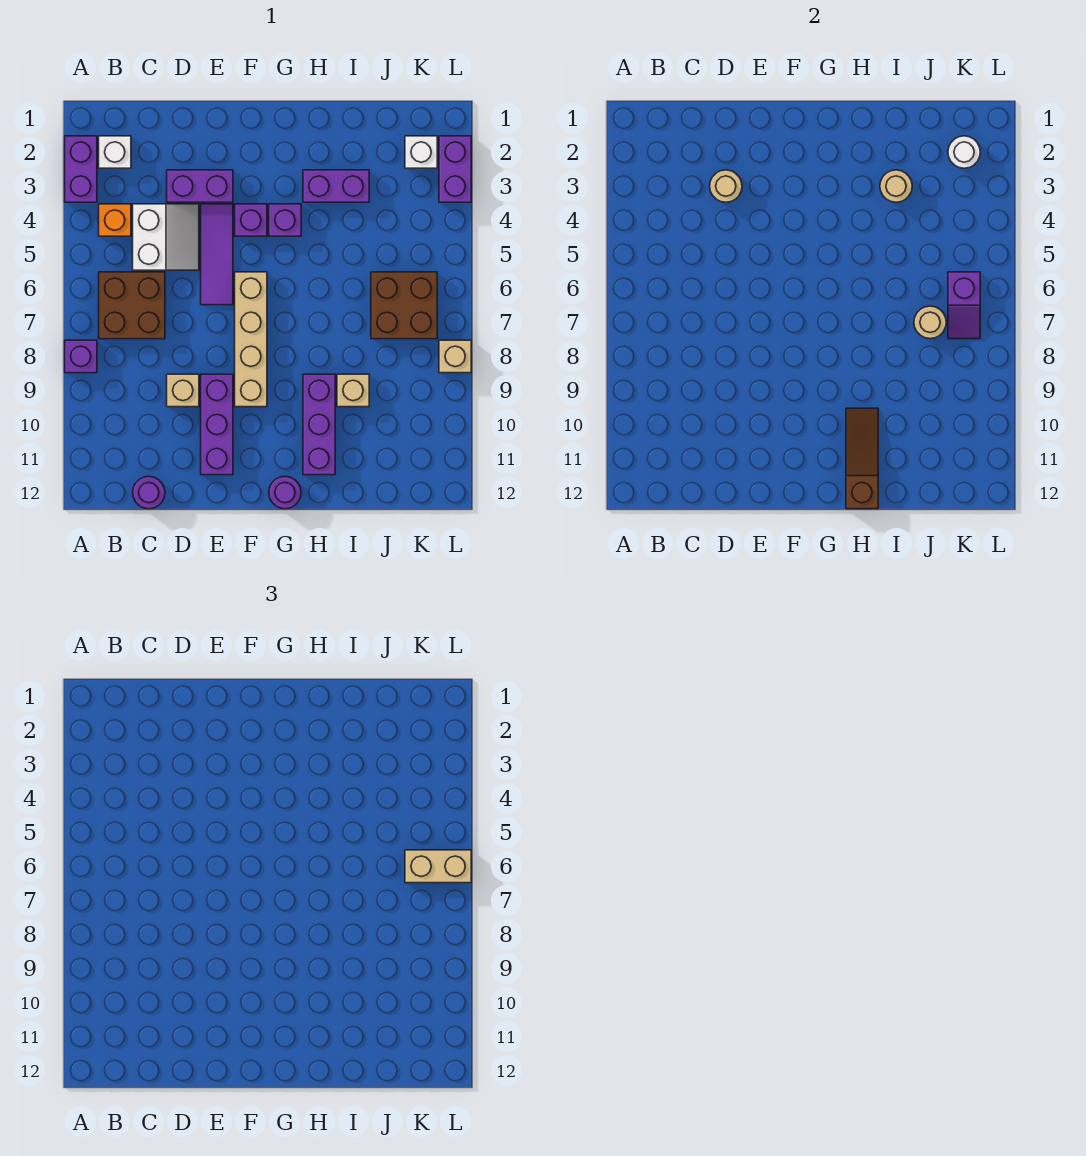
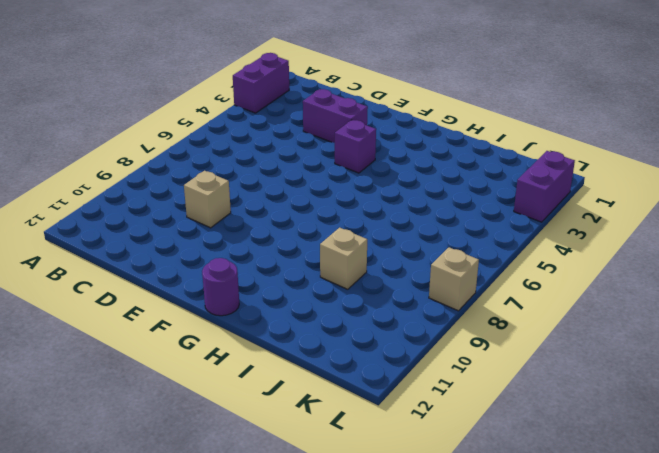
none -> purple brick A8 level 1
none -> white brick B2 level 1
none -> orange brick B4 level 1

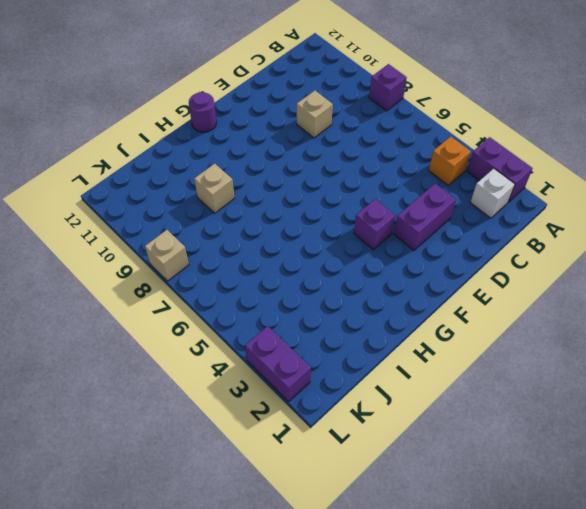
none -> brown brick B6:C7 level 1
none -> white slope C4:D5 level 1 top C
none -> purple round brick C12 level 1

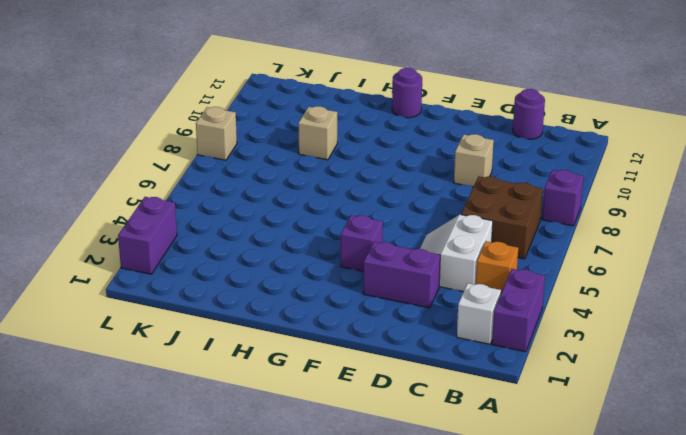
none -> purple tile E4:E6 level 1
none -> purple brick E9:E11 level 1
none -> tan brick F6:F9 level 1

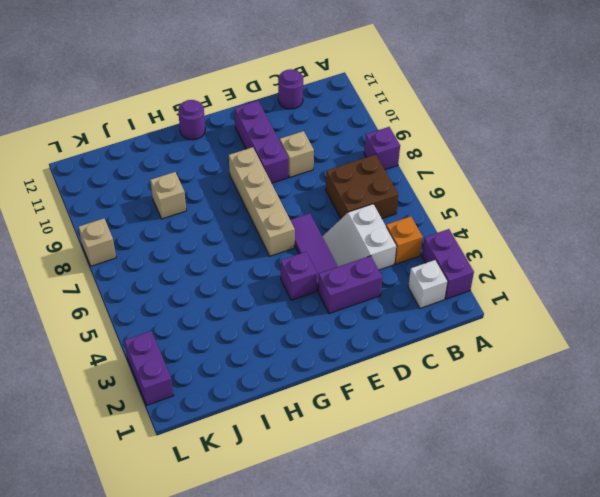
none -> purple brick G4 level 1
none -> purple brick H3:I3 level 1
none -> purple brick H9:H11 level 1

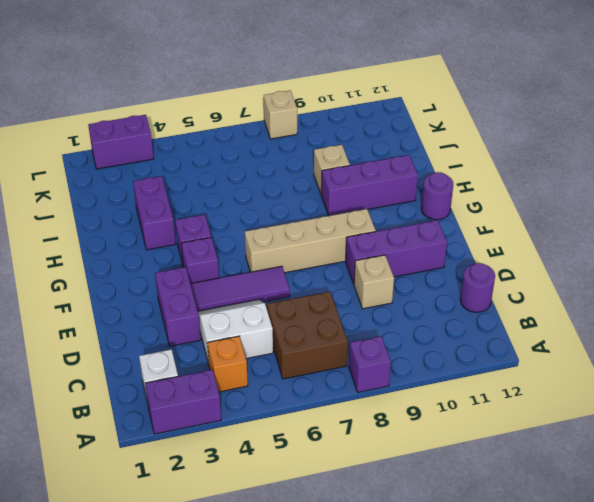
none -> brown brick J6:K7 level 1
none -> white brick K2 level 1
none -> tan round brick D3 level 2

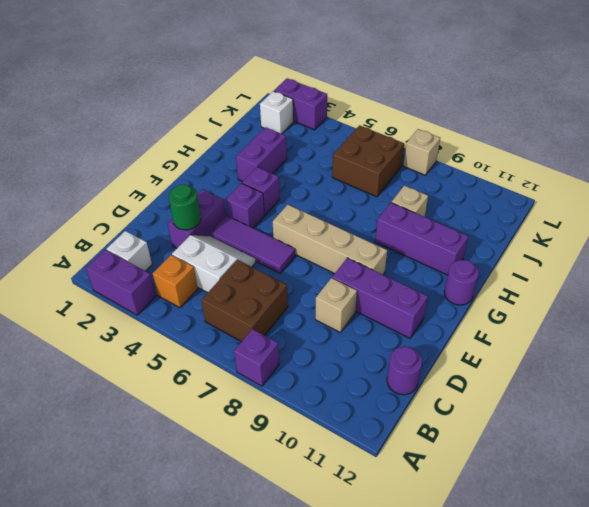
green round brick D3 level 2 -> tan round brick D3 level 2
none -> brown slope H10:H12 level 2 top 12
none -> tan round brick I3 level 2
none -> tan round brick J7 level 2

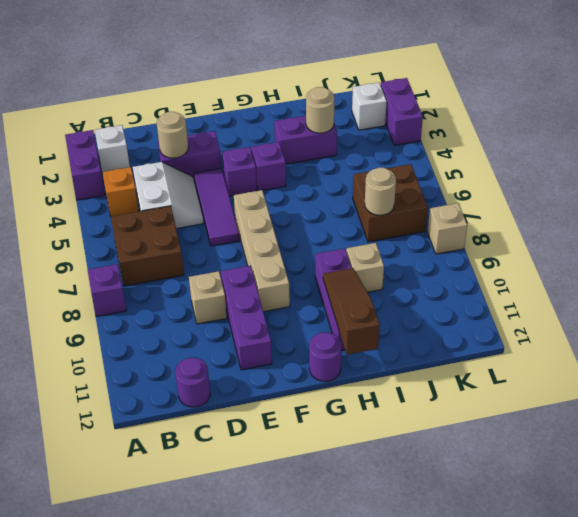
none -> white round brick K2 level 2
none -> purple slope K6:K7 level 2 top 6
none -> tan brick K6:L6 level 3

